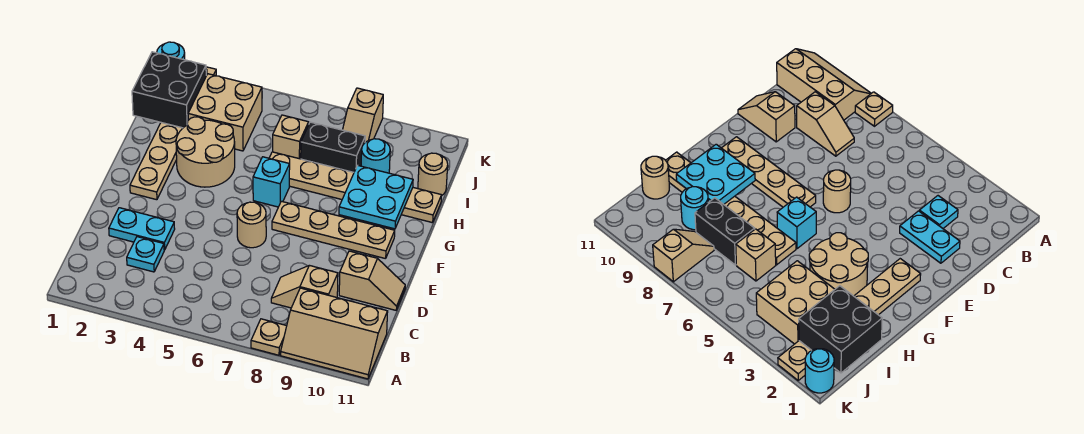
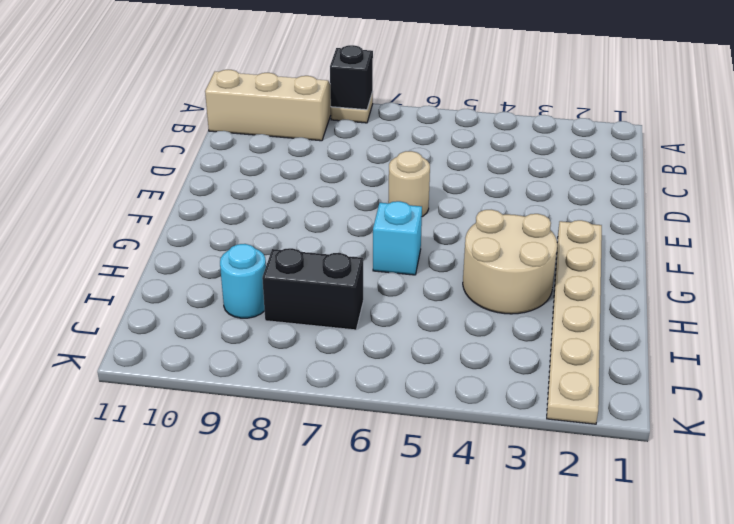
black brick A8 level 2 -> none
none -> cyan plate C3 level 1
none -> tan slope C8:C9 level 1 top 9
none -> cyan plate D2:D3 level 1

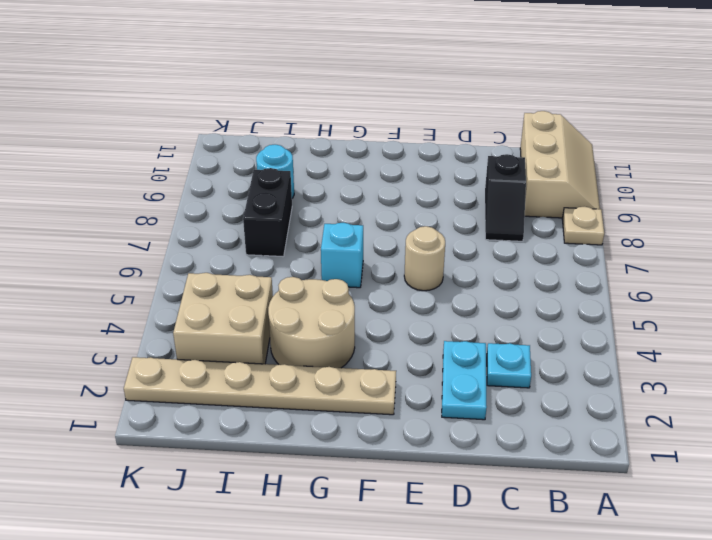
black slope C8:C9 level 1 top 9 -> tan slope C8:C9 level 1 top 9
none -> tan slope D10:D11 level 1 top 10
none -> tan plate F7:F10 level 1
none -> tan plate H6:H11 level 1

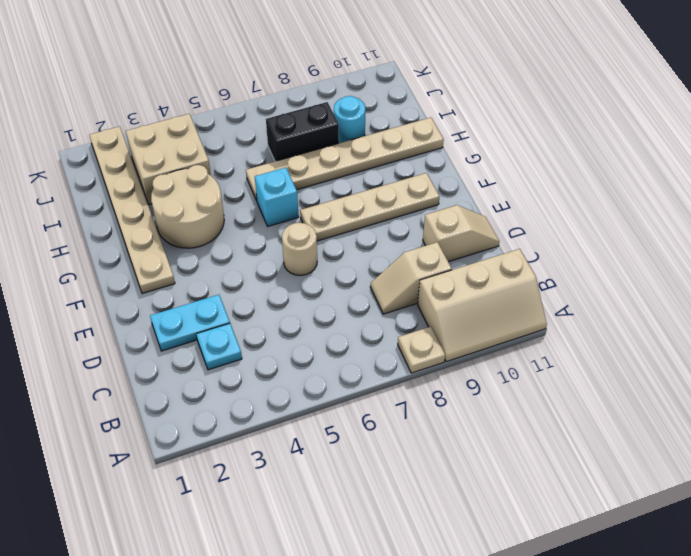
none -> tan brick I6 level 1
none -> tan round brick I11 level 1
none -> tan slope J8:K8 level 1 top K

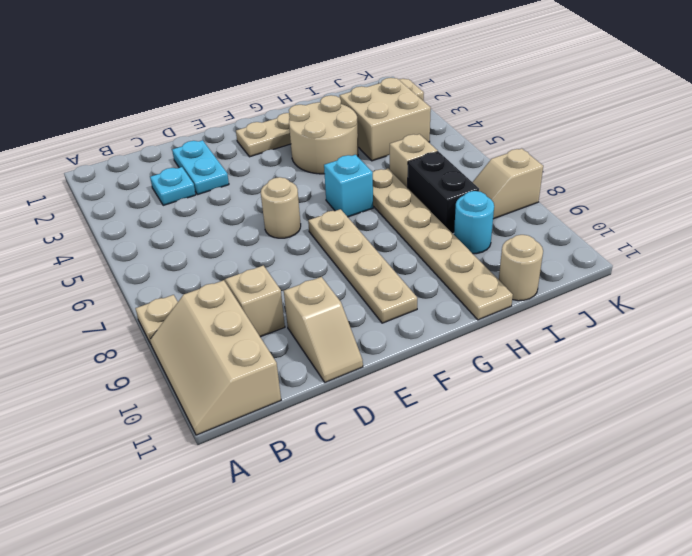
none -> cyan round brick K1 level 1
none -> cyan plate G9:H10 level 2
none -> black brick I1:J2 level 2

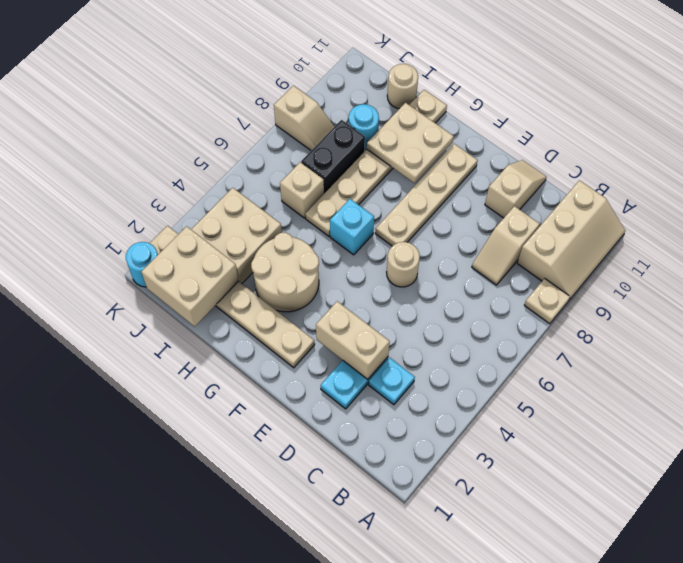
tan brick D3:E3 level 2 -> none
tan plate G9:H10 level 2 -> cyan plate G9:H10 level 2
tan brick I1:J2 level 2 -> black brick I1:J2 level 2

